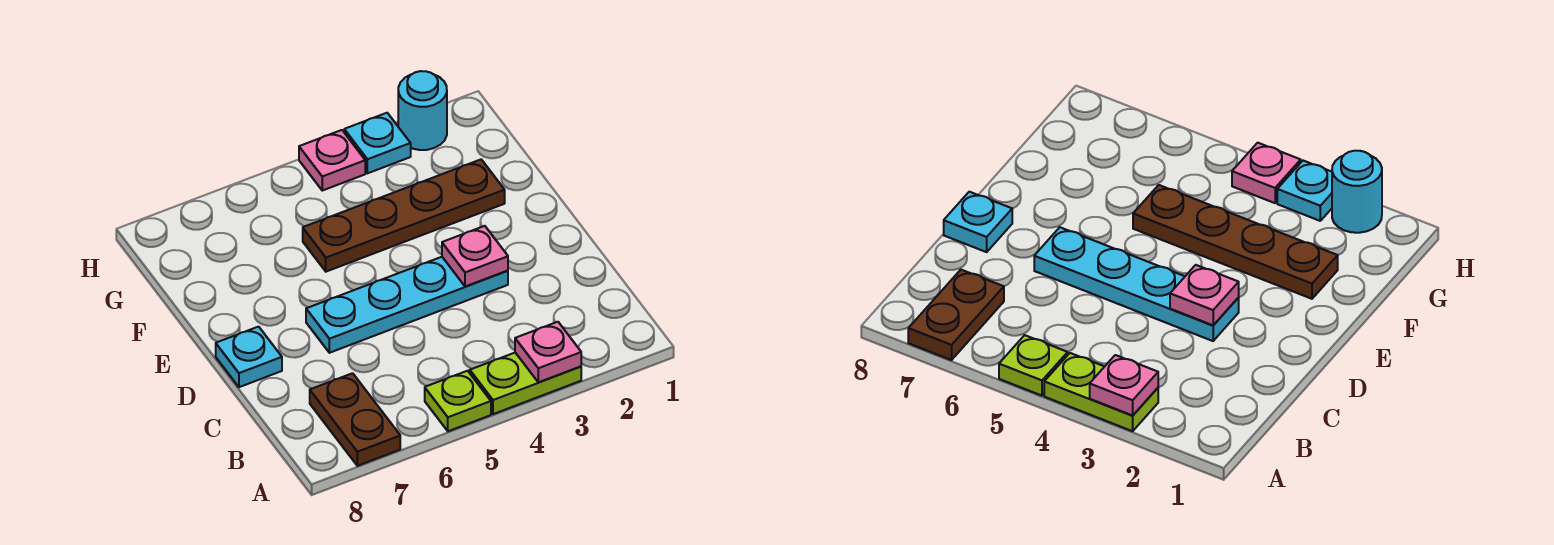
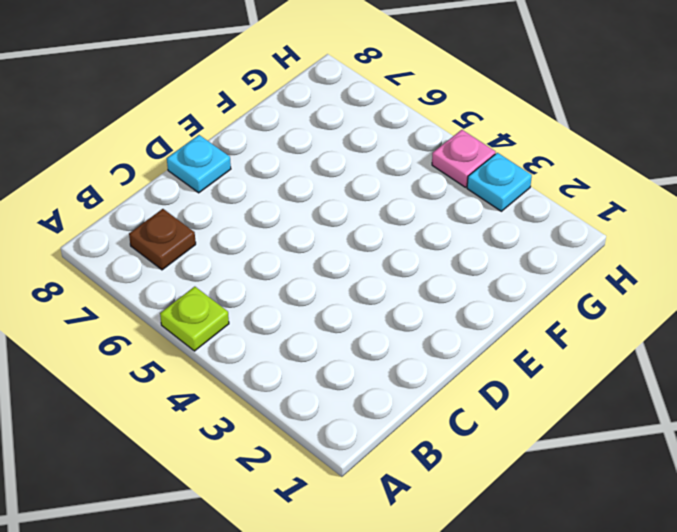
brown plate B7 level 1 -> brown plate A7:B7 level 1
none -> lime plate A3:A4 level 1
none -> cyan plate D3:D6 level 1

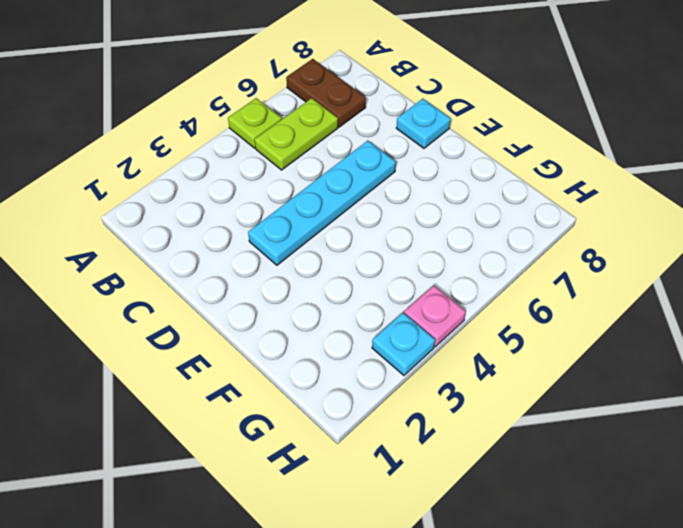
lime plate B5:B6 level 1 -> lime plate A3:A4 level 1
none -> brown plate F2:F5 level 1
none -> cyan round brick H2 level 1

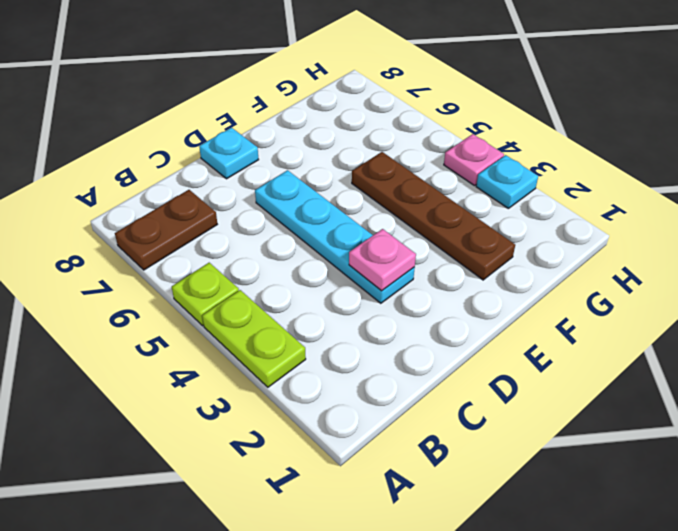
none -> cyan round brick H2 level 1
none -> pink plate A3 level 2

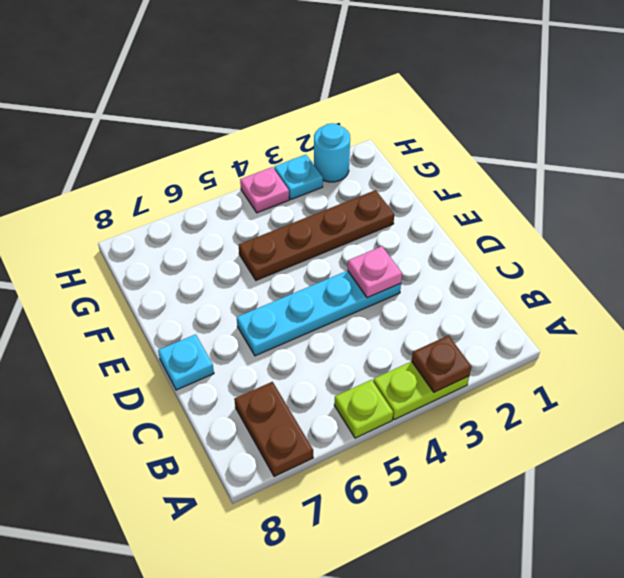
brown plate A3 level 2 -> pink plate A3 level 2

